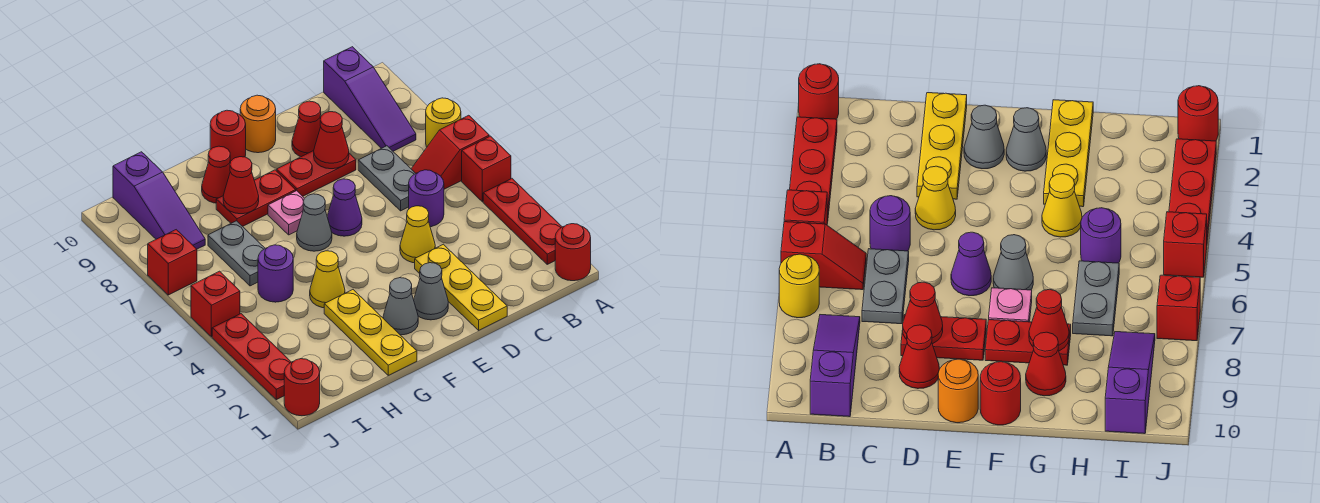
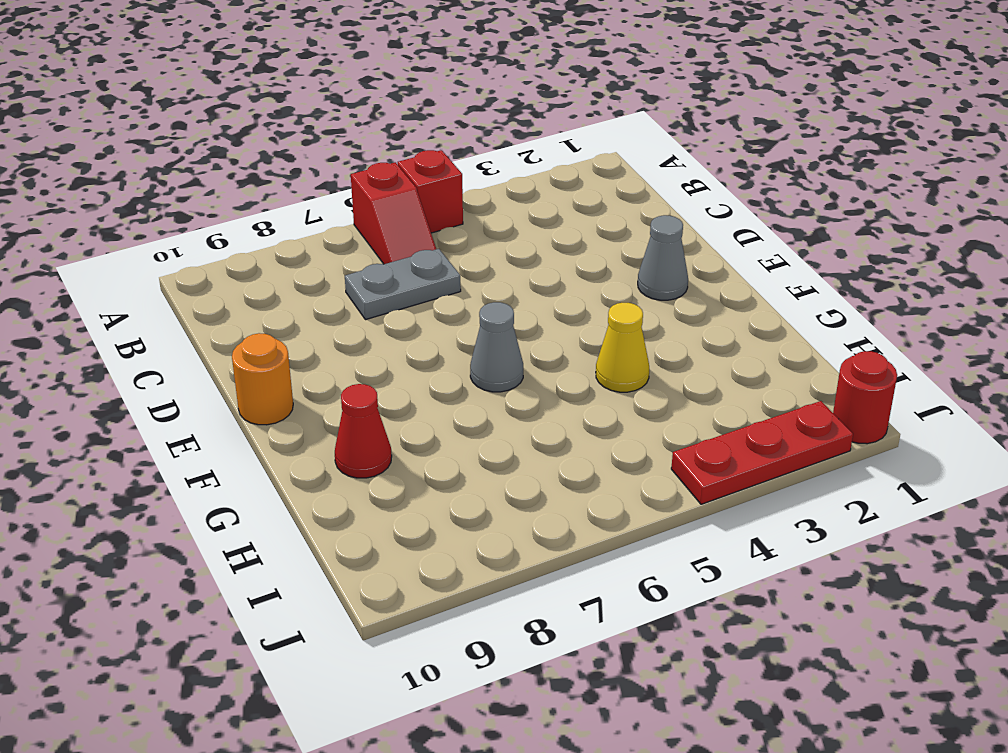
none -> red round brick A1 level 1
none -> red plate A2:A4 level 1
none -> yellow round brick A7 level 1
none -> purple slope B8:B10 level 1 top 10

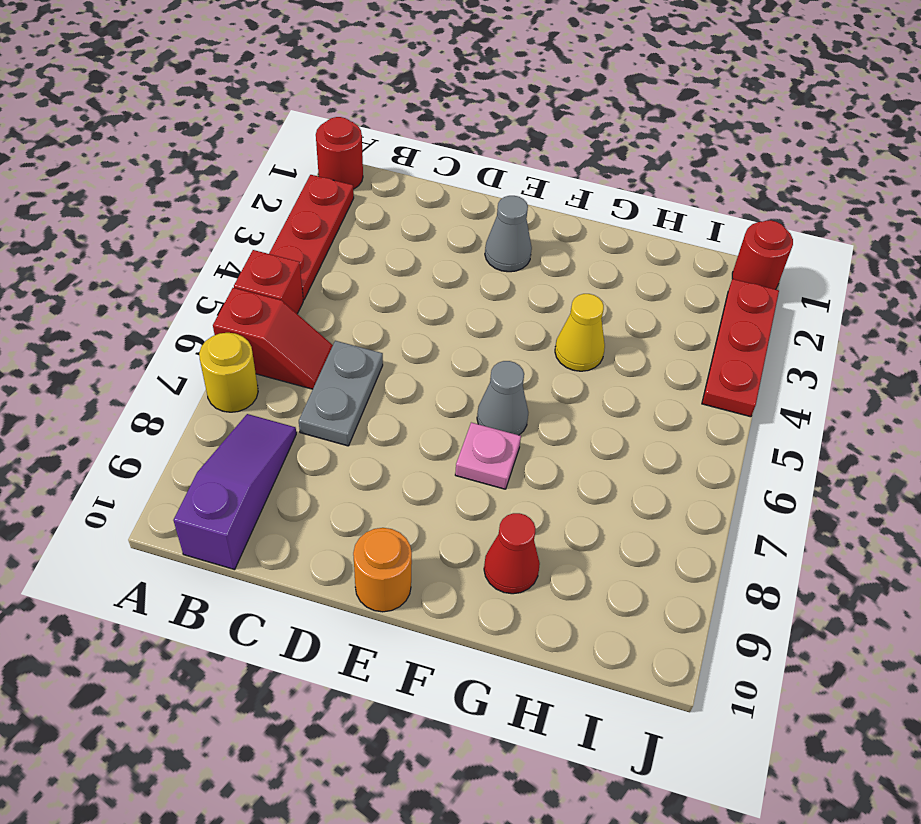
none -> purple round brick C5 level 1
none -> yellow plate D1:D3 level 1
none -> yellow cone D4 level 1
none -> red plate D8:E8 level 1

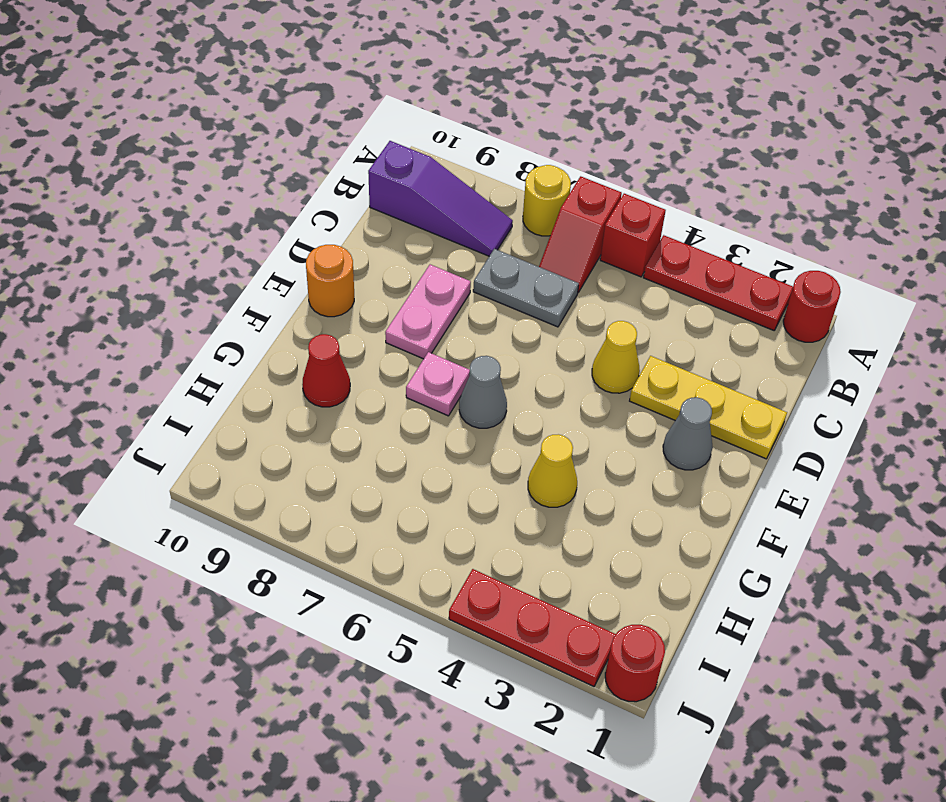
pink plate D8:E8 level 1 -> red plate D8:E8 level 1
none -> purple round brick C5 level 1
none -> red cone D9 level 1
none -> purple cone E6 level 1
none -> grey cone F2 level 1

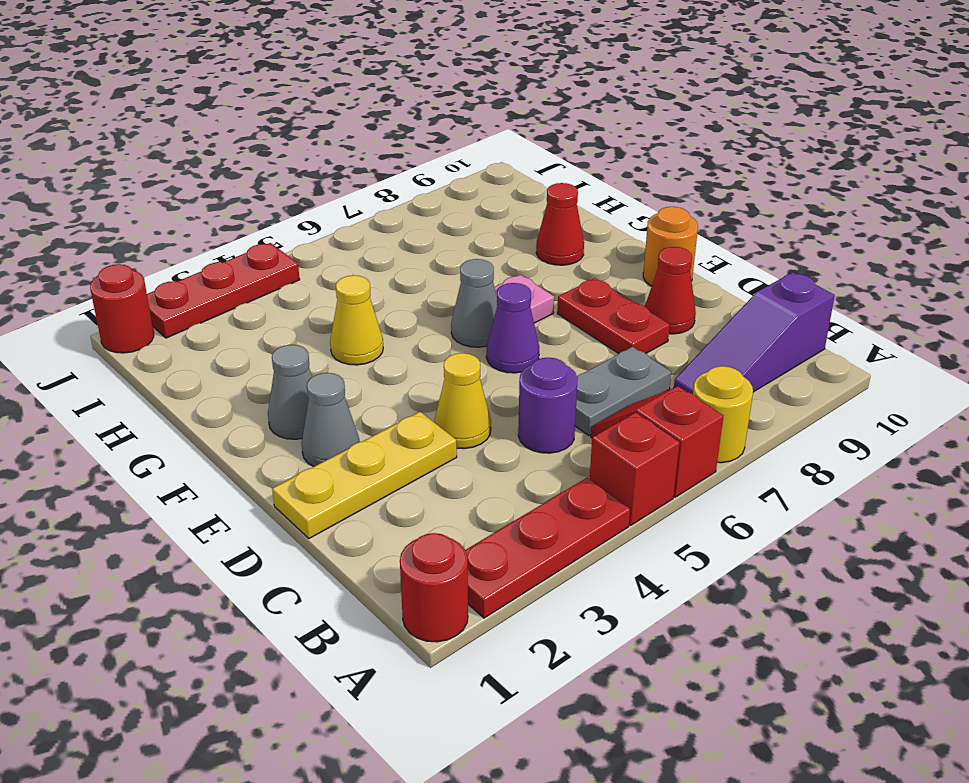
none -> red plate F8:G8 level 1
none -> red round brick F10 level 1
none -> yellow plate G1:G3 level 1
none -> purple round brick H5 level 1

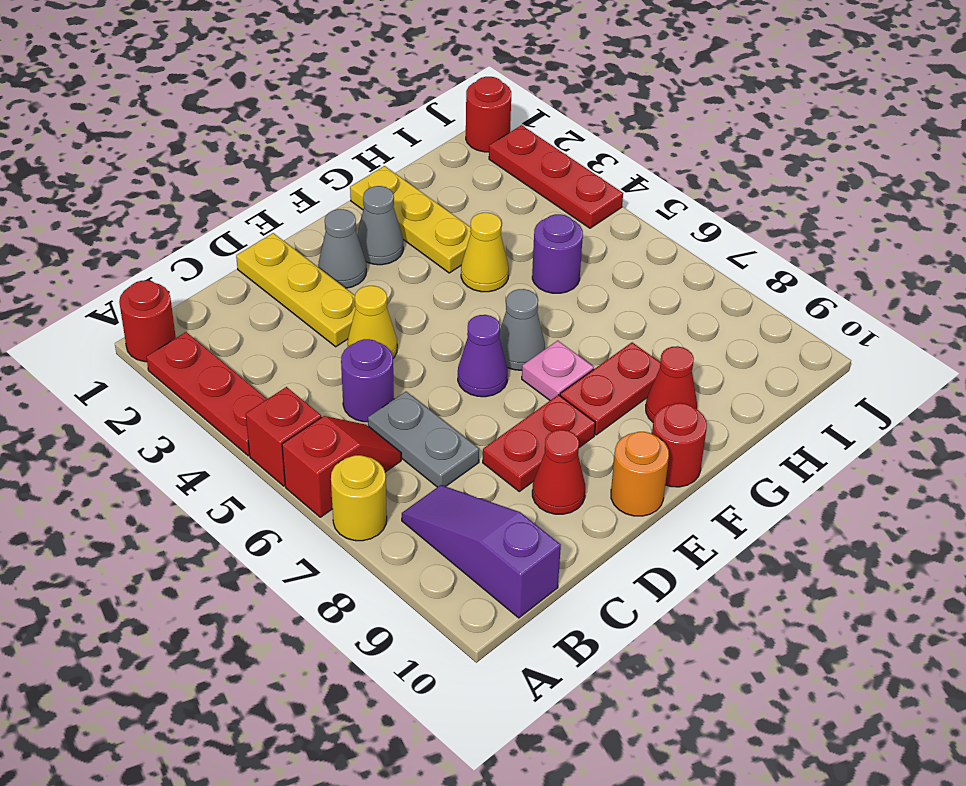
none -> grey plate H6:H7 level 1
none -> purple slope I8:I10 level 1 top 10
none -> red brick J5 level 1
none -> red brick J7 level 1

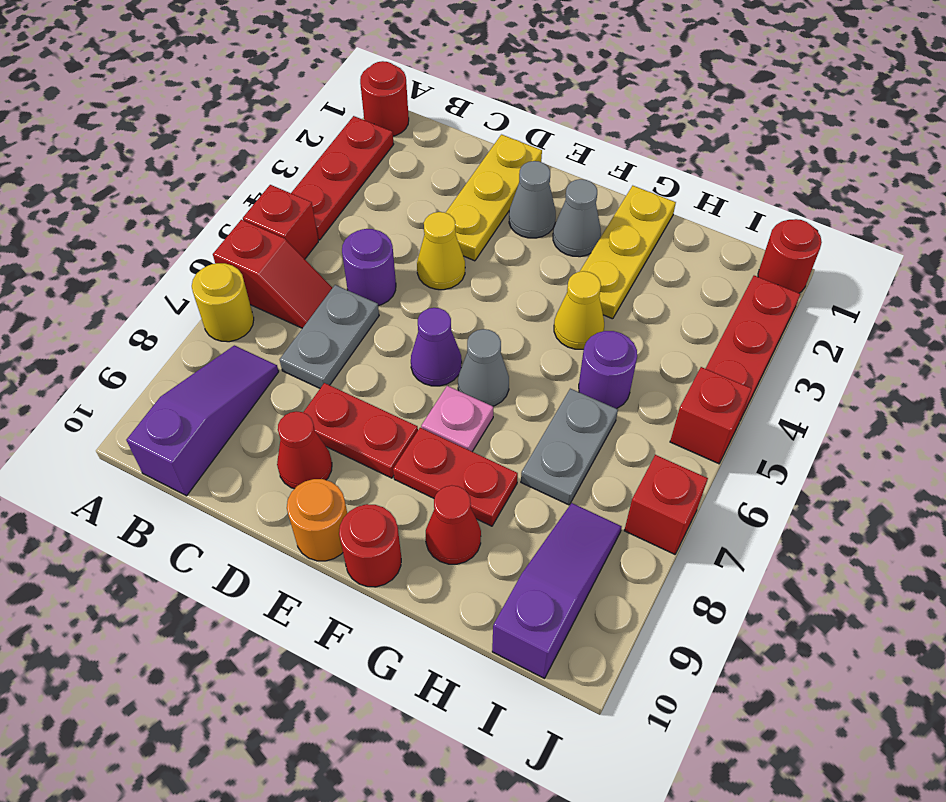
none -> red cone D8 level 2
none -> red cone G8 level 2

